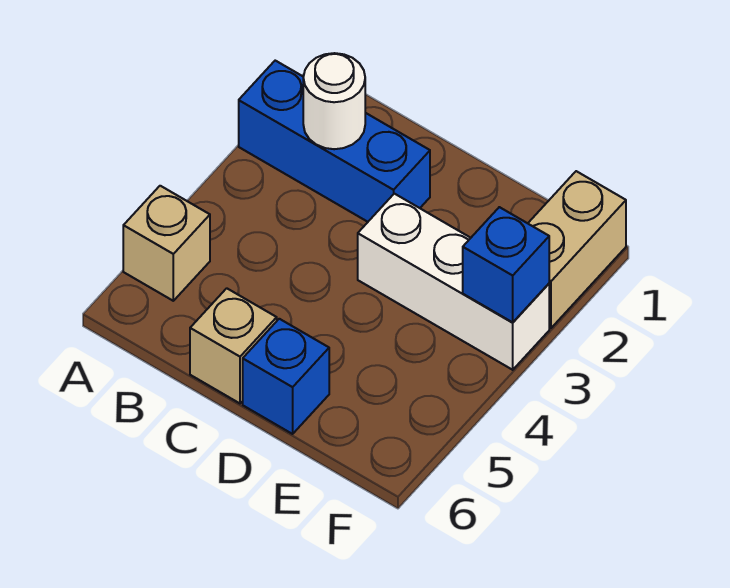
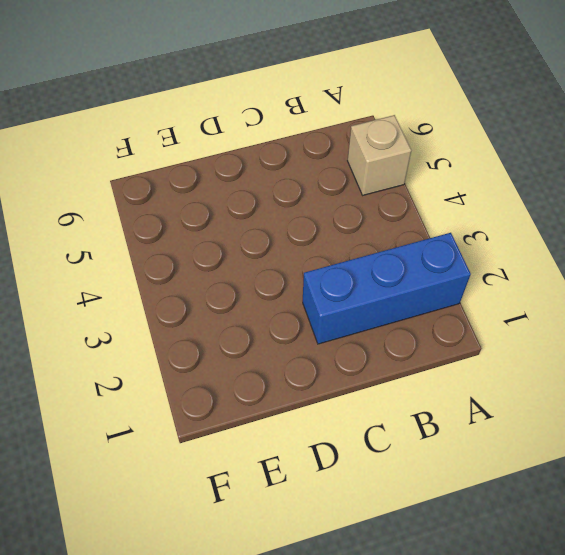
none -> tan brick C6 level 1
none -> white brick D3:F3 level 1

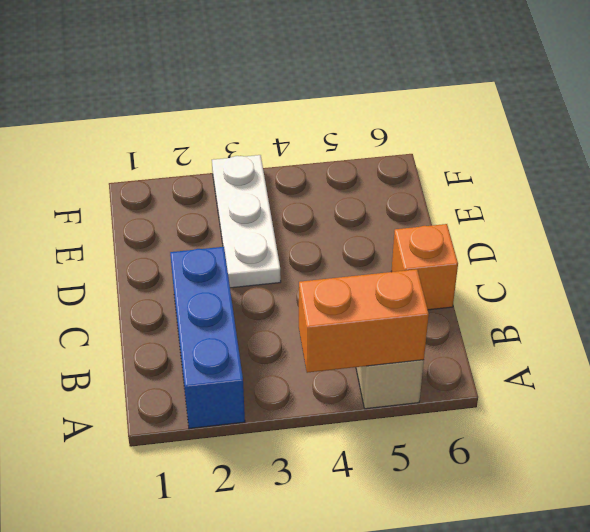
orange brick A4:A5 level 2 -> none
orange brick C6 level 1 -> tan brick C6 level 1
white plate D3:F3 level 1 -> white brick D3:F3 level 1
none -> blue brick D6 level 1
none -> tan brick F1:F2 level 1

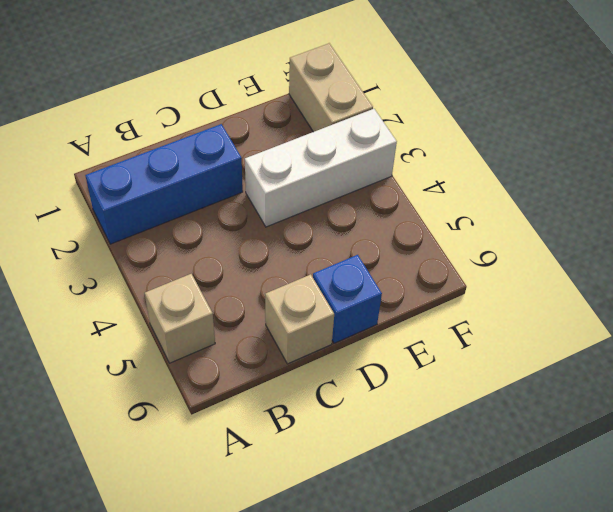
none -> white round brick B2 level 2
none -> blue brick F3 level 2

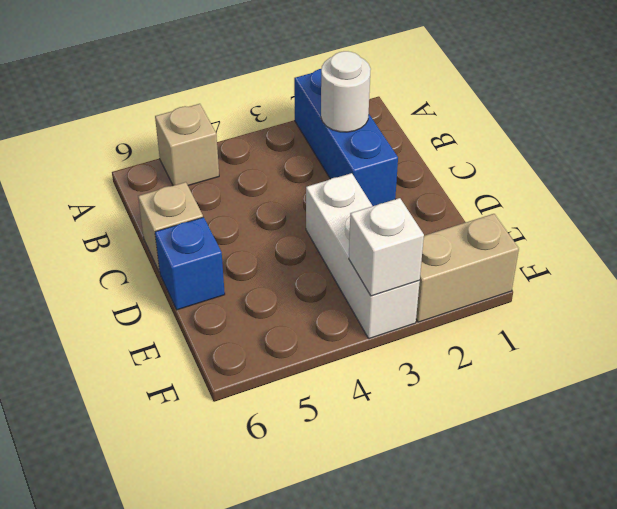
white brick F3 level 2 -> blue brick F3 level 2

